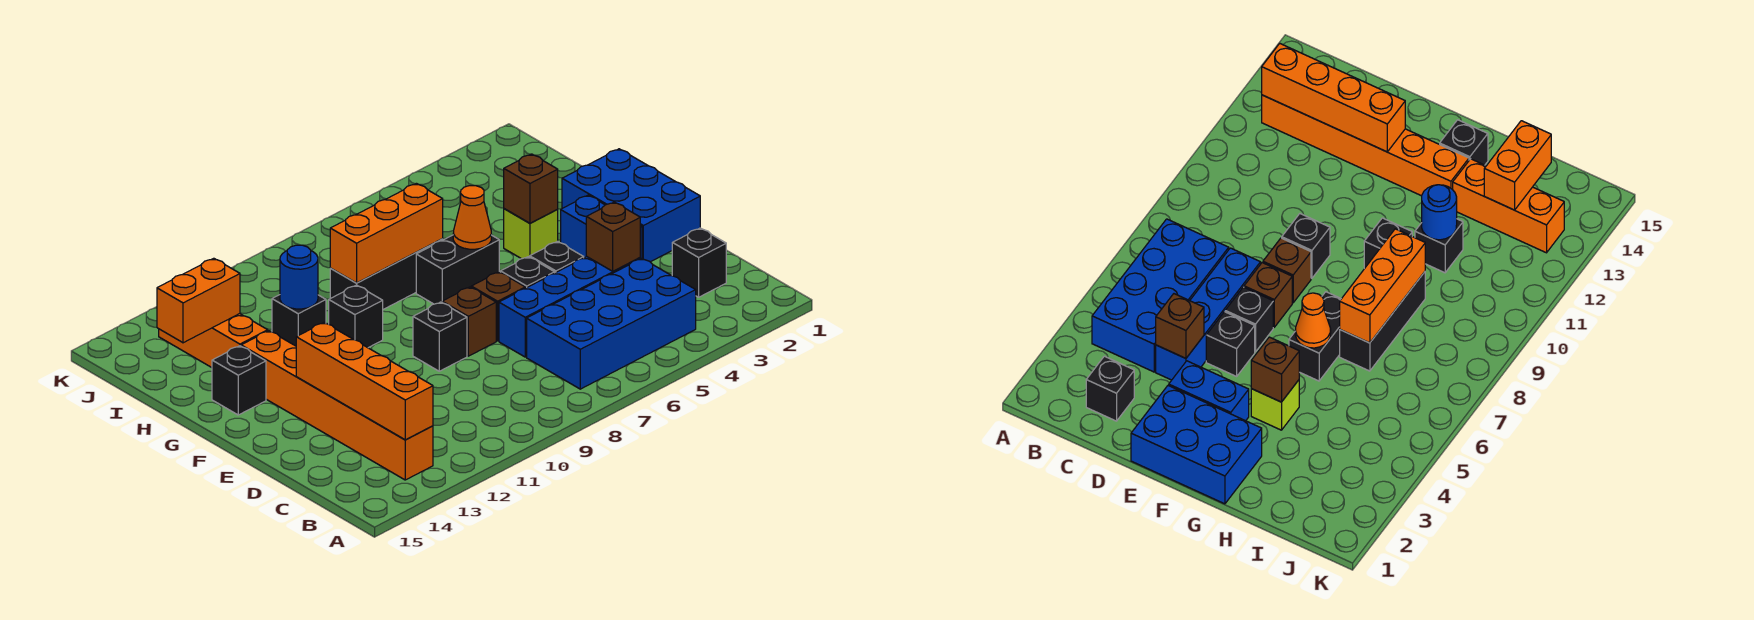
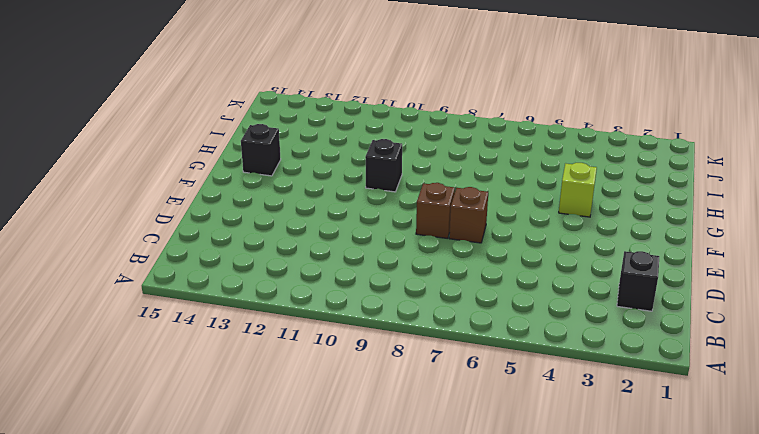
none -> blue brick B4:C7 level 1
none -> orange brick B13:G13 level 1
none -> blue brick D4:D7 level 1

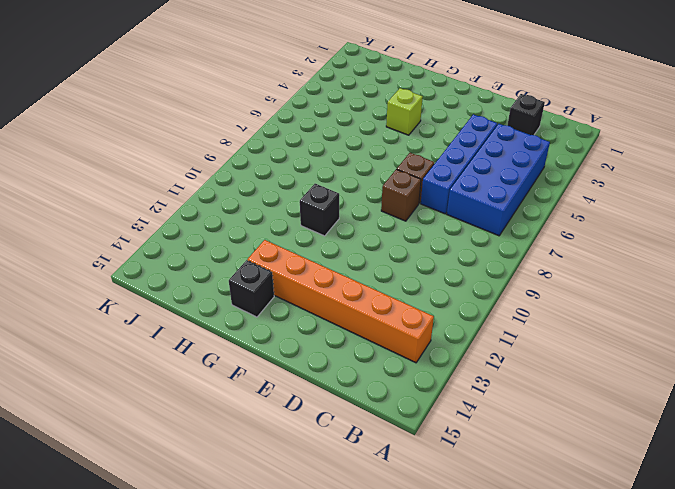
none -> blue brick E1:G2 level 1
none -> blue brick E3:F3 level 1
none -> black brick E5 level 1

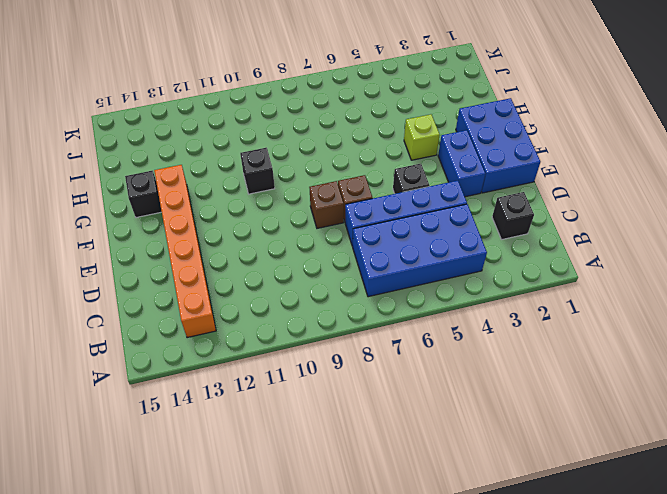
none -> black brick E6 level 1
none -> black brick E9 level 1
none -> black brick G6:G7 level 1

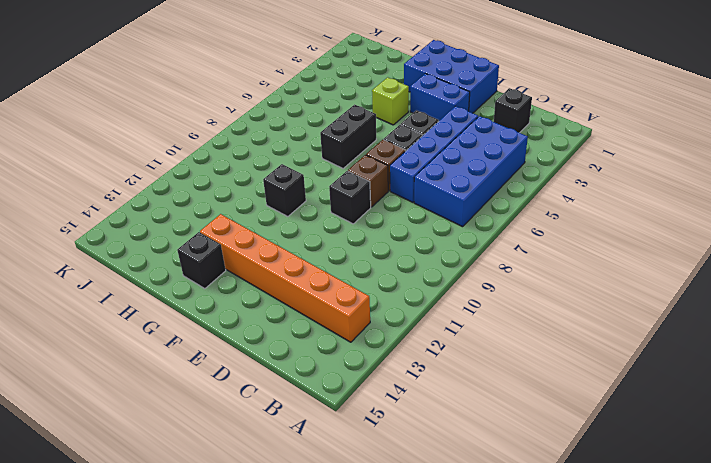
none -> black brick H7:H9 level 1
none -> black brick H11 level 1
none -> orange brick H13:J13 level 1

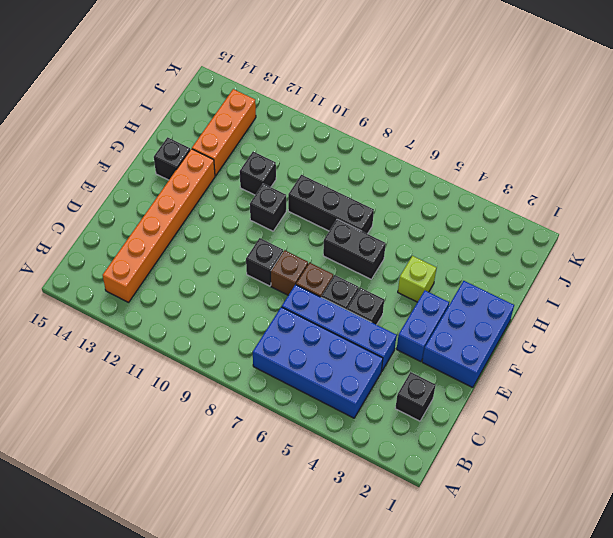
none -> orange brick B13:E13 level 2
none -> brown brick D4 level 2
none -> brown brick G4 level 2

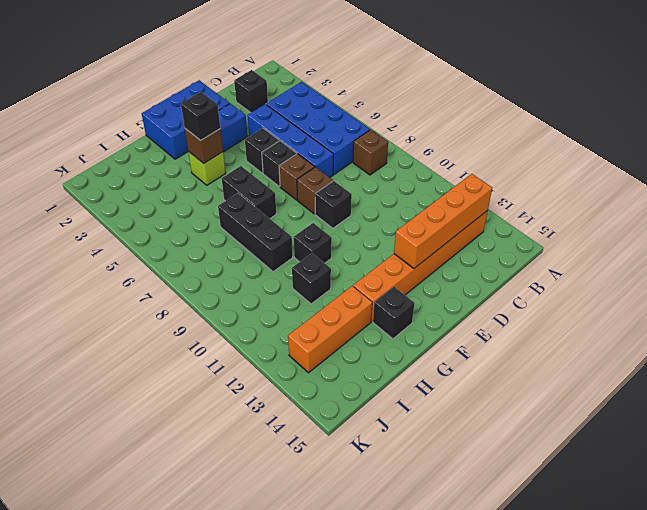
brown brick B8 level 1 -> brown brick D4 level 2
black brick G4 level 3 -> none
none -> orange cone G6 level 2
none -> orange brick H7:H9 level 2
none -> blue round brick H11 level 2

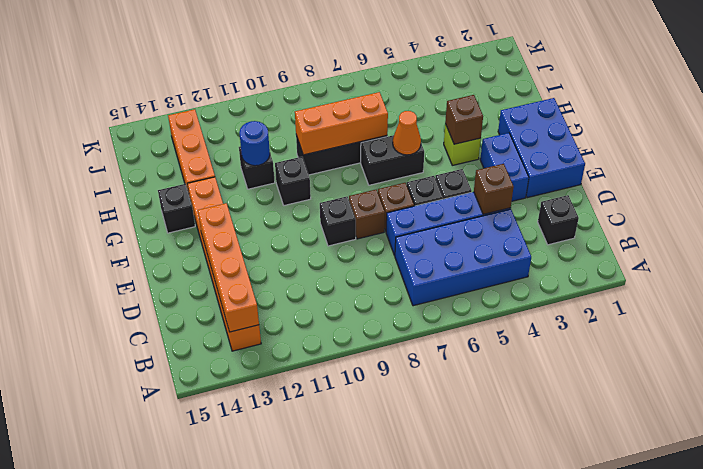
none -> orange brick I13:I14 level 2

